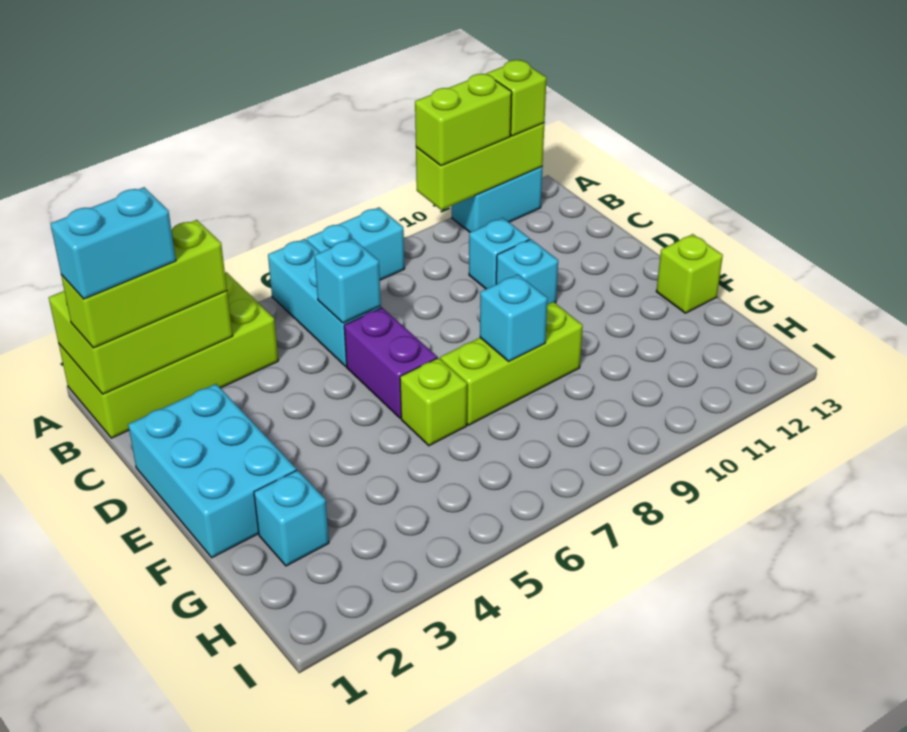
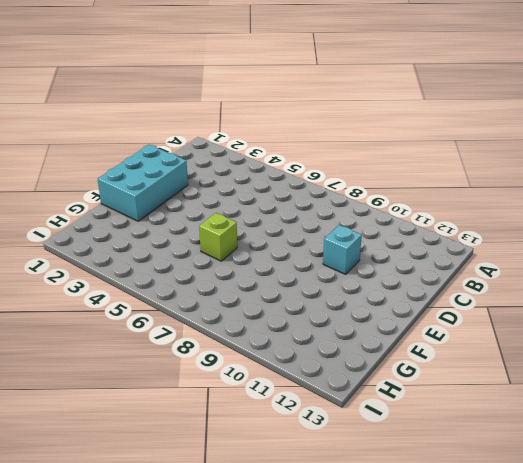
none -> lime brick A1:B4 level 1
none -> cyan brick A6:C6 level 1
none -> cyan brick A7:A8 level 1

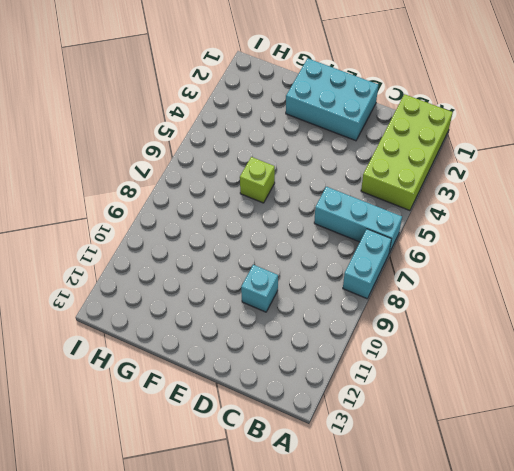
none -> cyan brick A11:A12 level 1
none -> cyan brick C10 level 1
none -> purple brick D6:E6 level 1

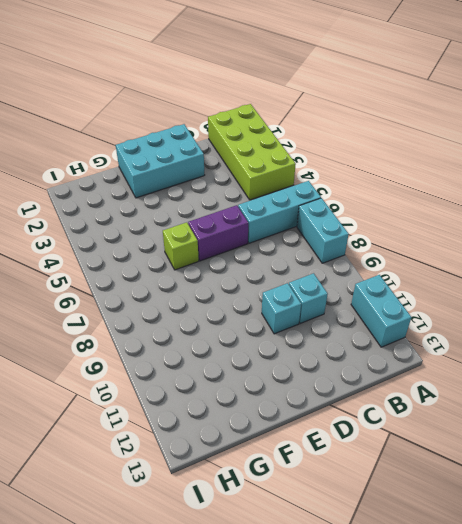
none -> lime brick F7:F9 level 1
none -> lime brick F13 level 1
none -> cyan brick G2 level 1

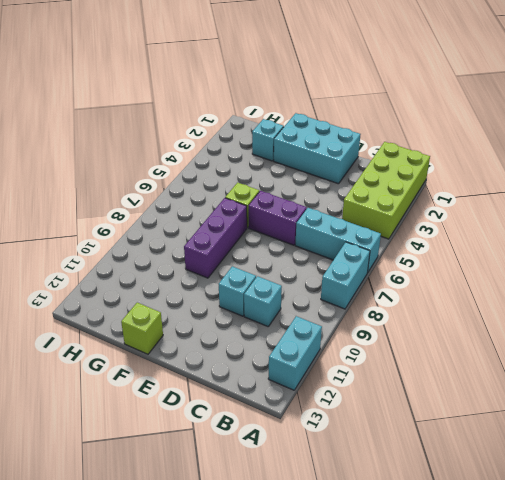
purple brick F7:F9 level 1 -> lime brick F7:F9 level 1
none -> lime brick A1:B3 level 2
none -> lime brick A10:A12 level 2
none -> cyan brick C6 level 2

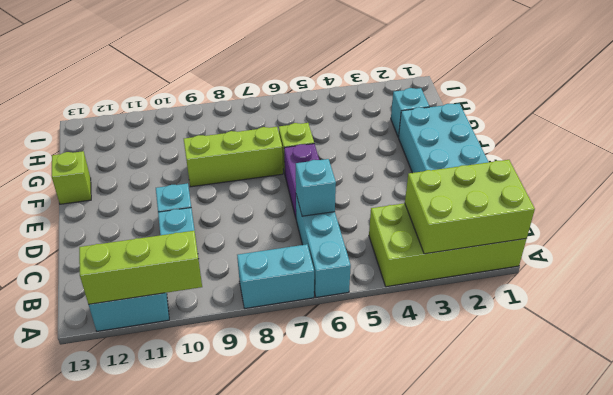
none -> cyan brick F8 level 2
none -> lime brick A10:A11 level 3
none -> lime brick A12 level 3

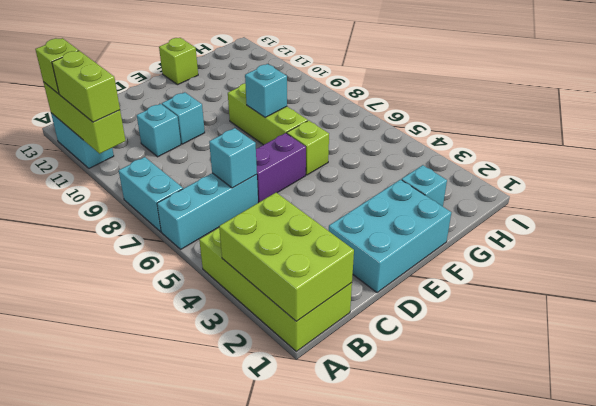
none -> lime brick B1:B3 level 3
none -> cyan brick B1:B2 level 4

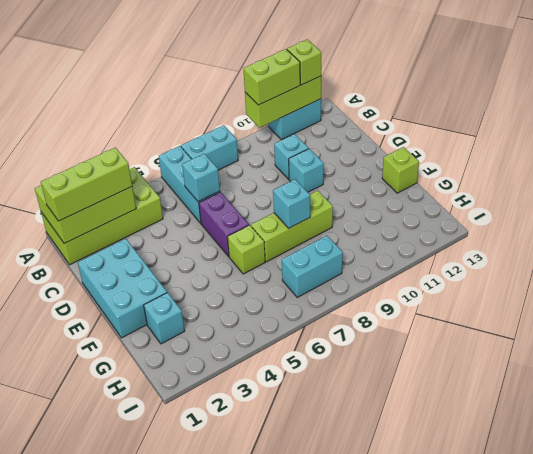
cyan brick H7:H8 level 1 -> cyan brick B1:B2 level 4

